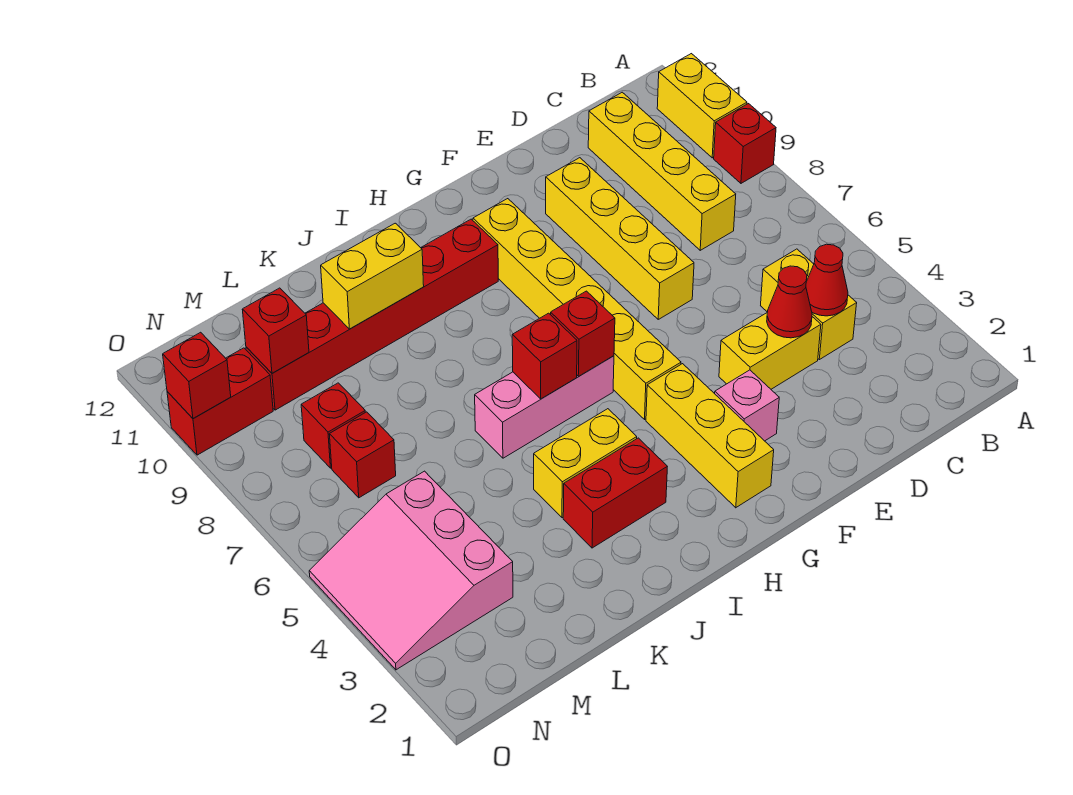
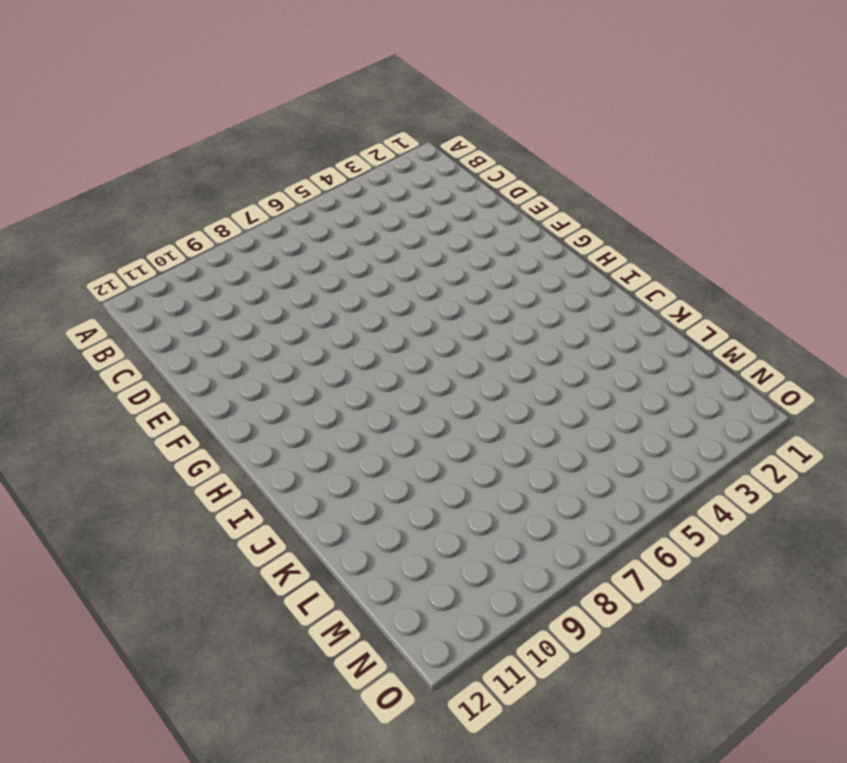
none -> red brick A9 level 1
none -> yellow brick A10:A11 level 1
none -> yellow brick C4:C5 level 1

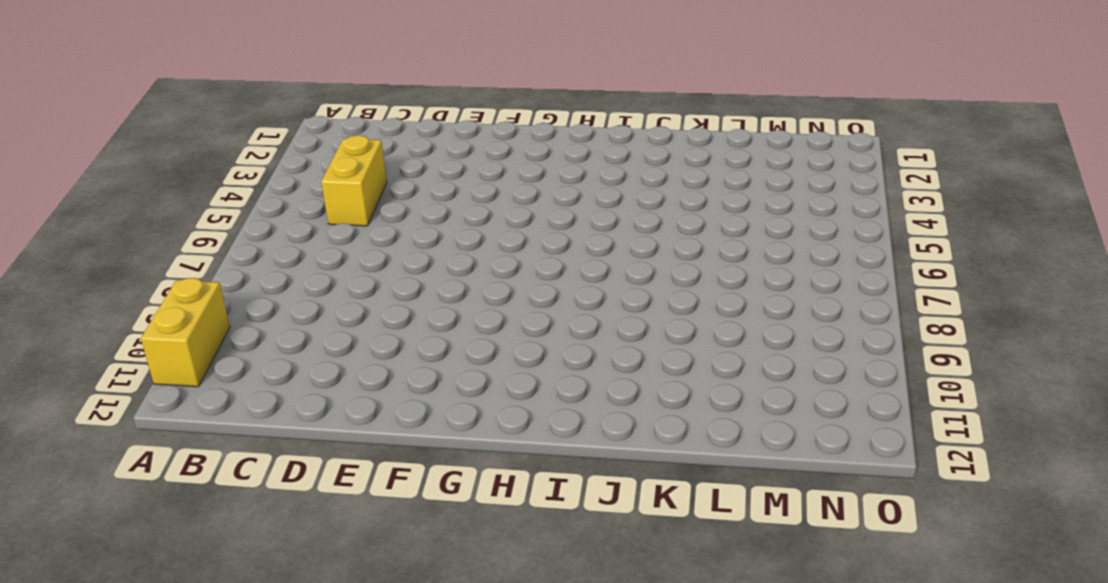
none -> red brick A9 level 1
none -> yellow brick C8:C11 level 1
none -> yellow brick D4:E4 level 1

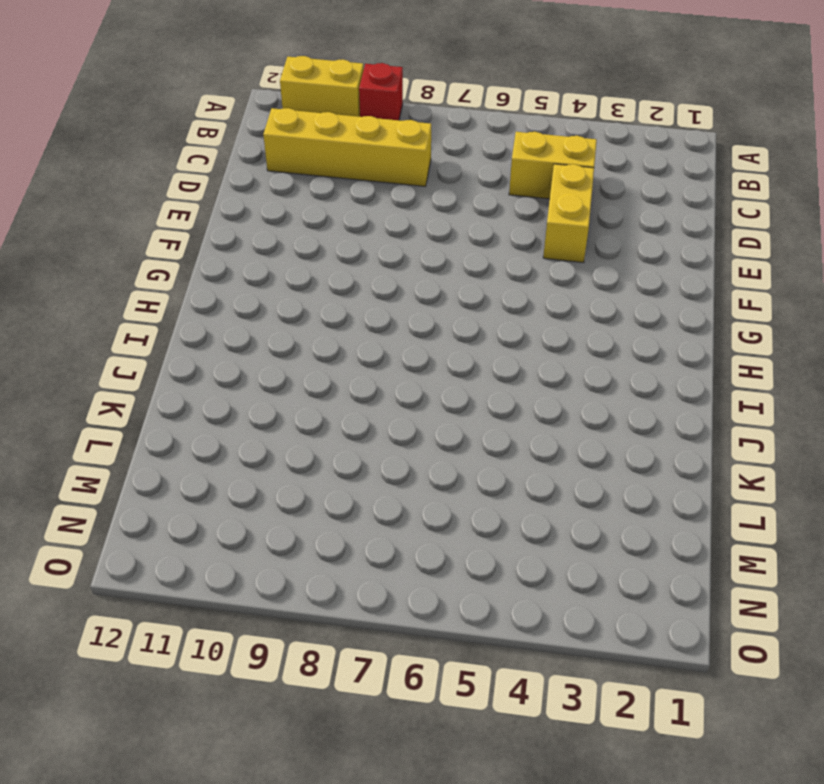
none -> yellow brick E7:E10 level 1
none -> pink brick F3 level 1
none -> yellow brick G2:G4 level 1

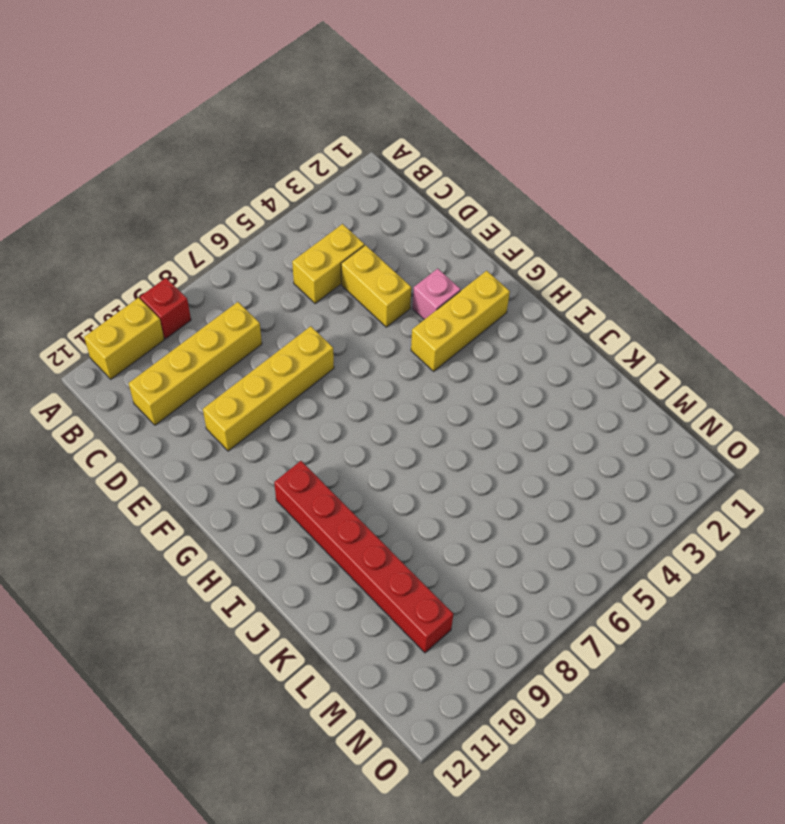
none -> yellow brick G5:G10 level 1
none -> pink brick H6:J6 level 1
none -> red brick I3:J3 level 1

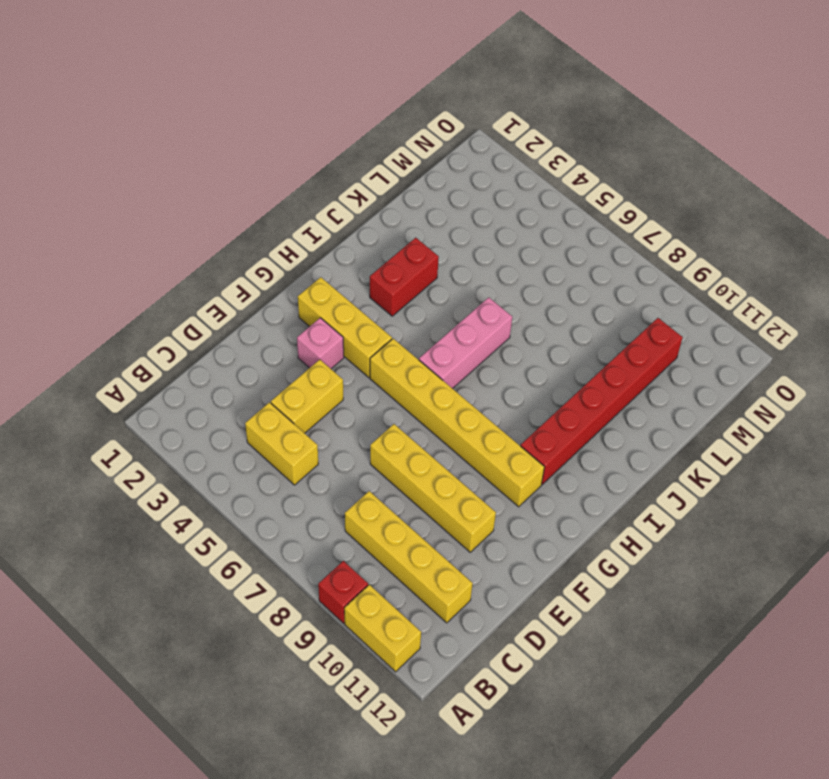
none -> yellow brick I4:J4 level 1
none -> pink slope M3:O5 level 1 top M
none -> red brick M7 level 1

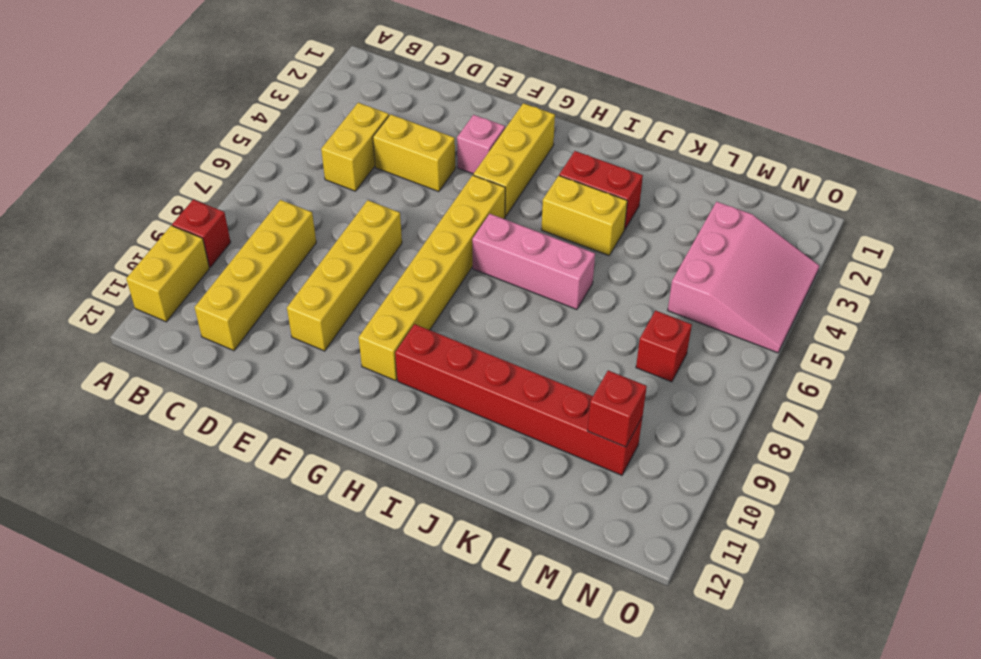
none -> red brick M8 level 1
none -> red brick N10:O10 level 1
none -> red cone C4 level 2

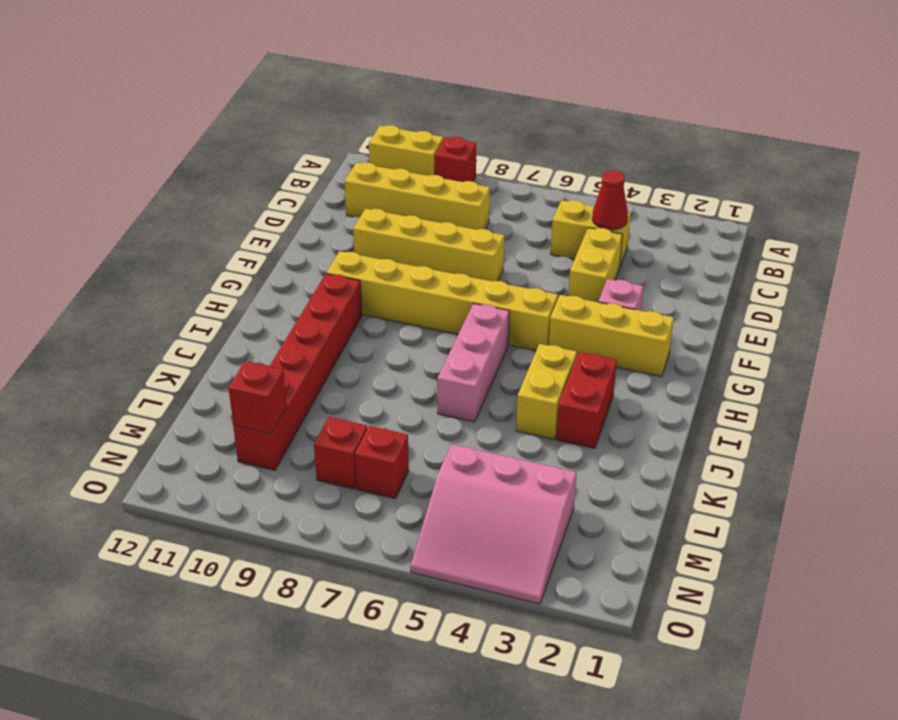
none -> red brick N10:O10 level 1
none -> red cone D4 level 2
none -> red brick H6 level 2

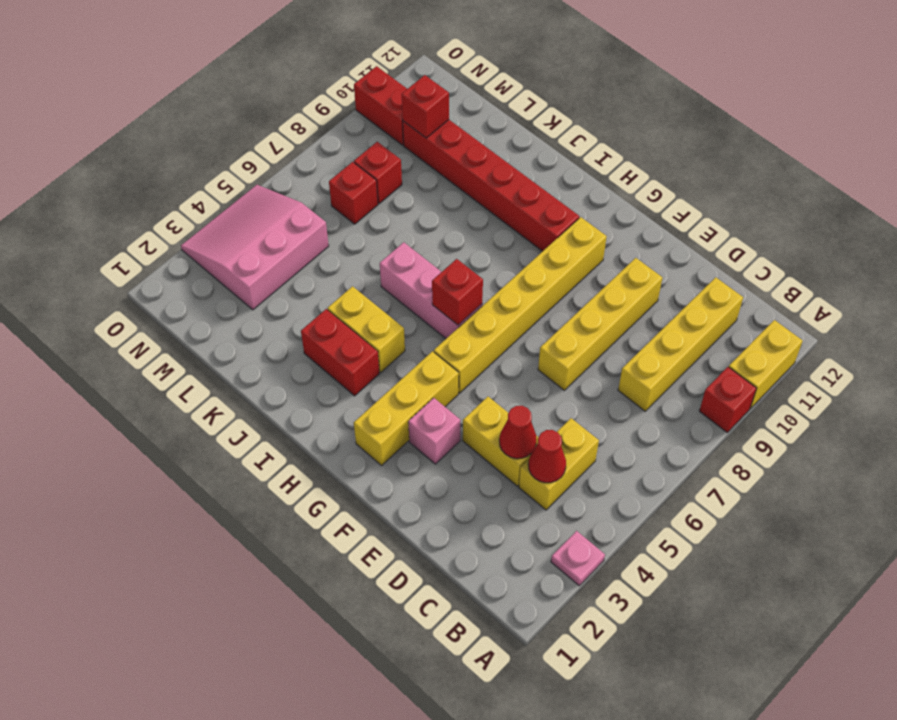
pink plate A3 level 1 -> none
none -> red brick I6 level 2
none -> yellow brick J10:K10 level 2
none -> red brick O10 level 2

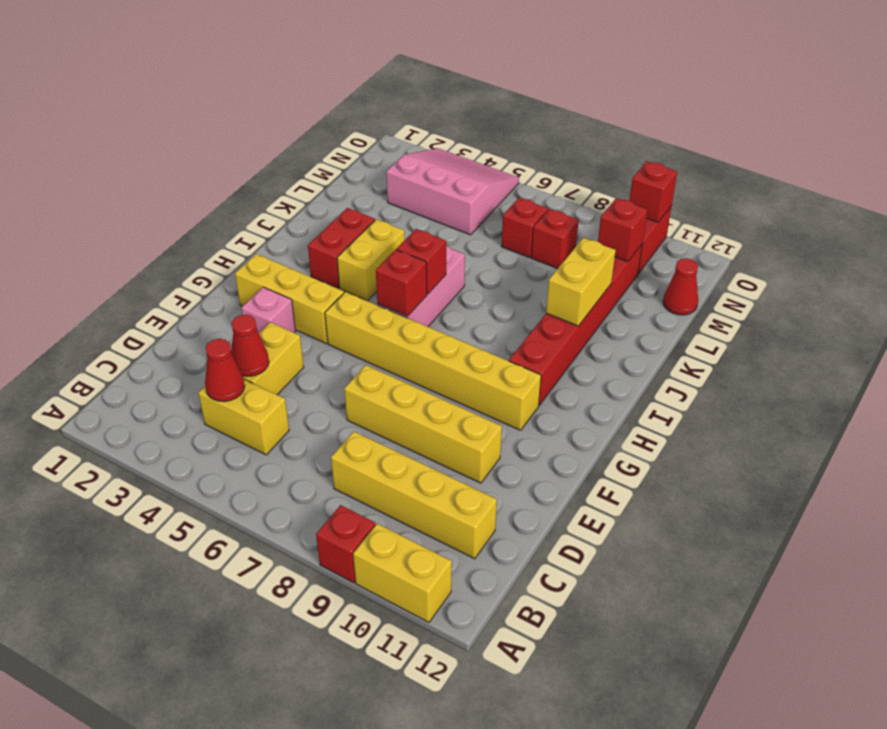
red cone M12 level 1 -> none

